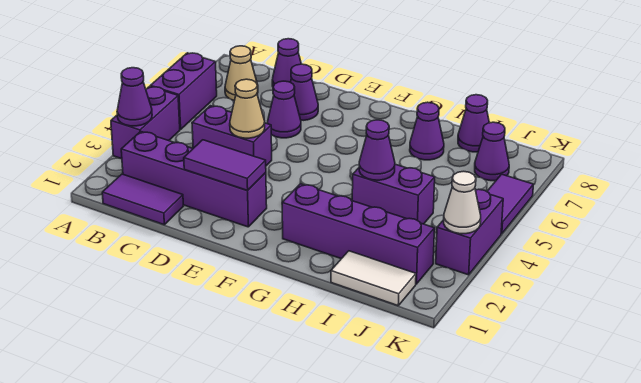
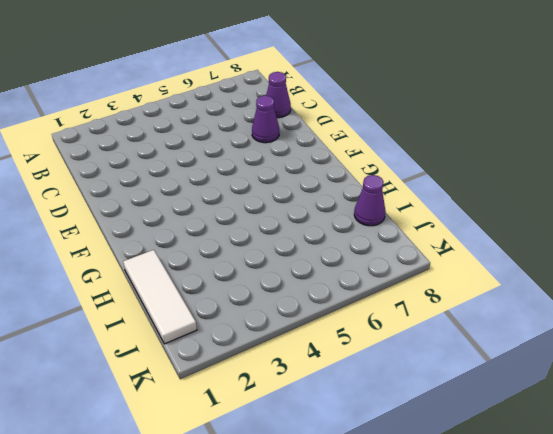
white tile H1:J1 level 1 -> white tile I1:J1 level 1
none -> purple brick A3:A4 level 1
none -> purple brick A5:A6 level 1
none -> purple tile B1:C1 level 1

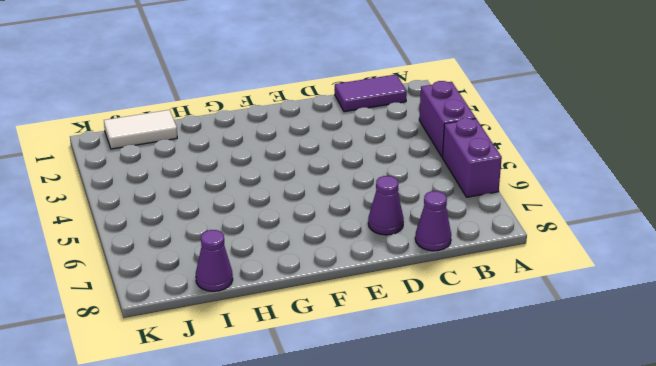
none -> purple brick B2:E2 level 1
none -> tan cone B7 level 1
none -> purple brick C4:D4 level 1

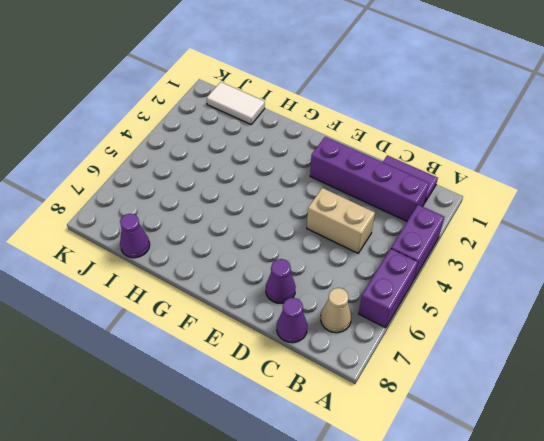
tan brick C4:D4 level 1 -> purple brick C4:D4 level 1
none -> purple cone D6 level 1
none -> purple brick G2:J2 level 1
none -> purple brick H4:I4 level 1

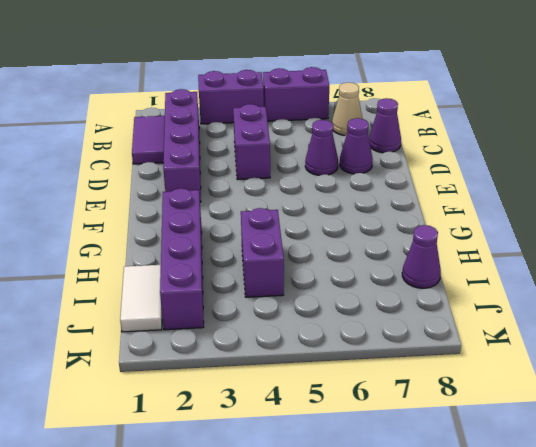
none -> purple cone H7 level 1
none -> purple cone J7 level 1
none -> purple brick K3:K4 level 1

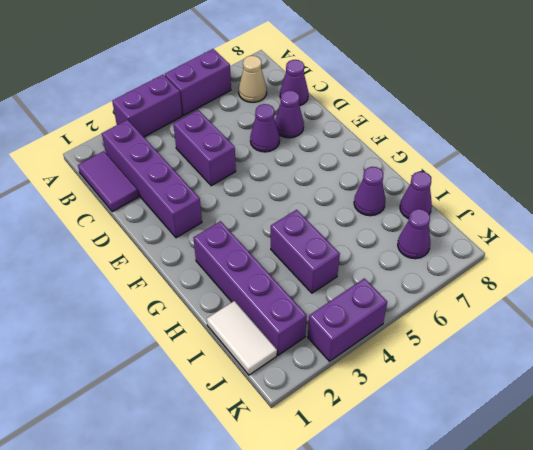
none -> purple tile K5:K6 level 1
none -> purple cone A3 level 2
none -> purple tile D2:E2 level 2

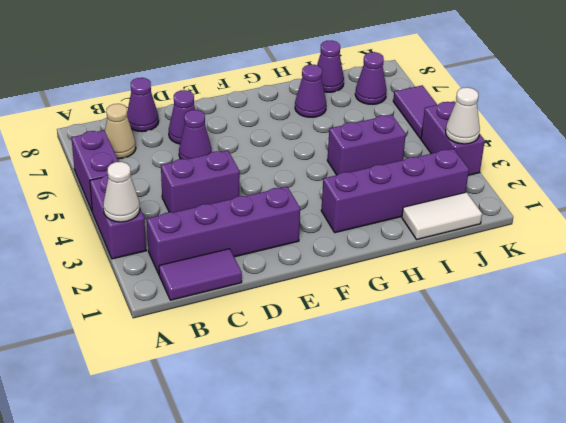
white cone A3 level 2 -> purple cone A3 level 2
none -> purple tile D2:E2 level 2
none -> tan cone D4 level 2
none -> purple cone H4 level 2

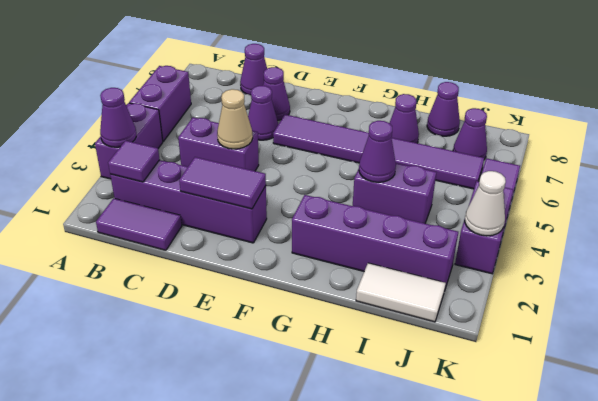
purple tile B2 level 2 -> none
purple tile E6:J6 level 1 -> none
none -> tan cone B7 level 1

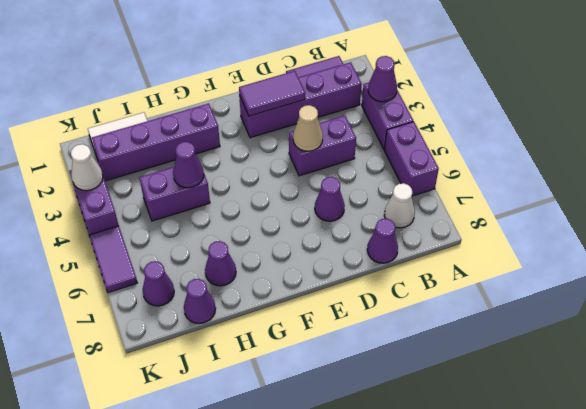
white cone B7 level 1 -> tan cone B7 level 1
none -> purple cone D7 level 1

